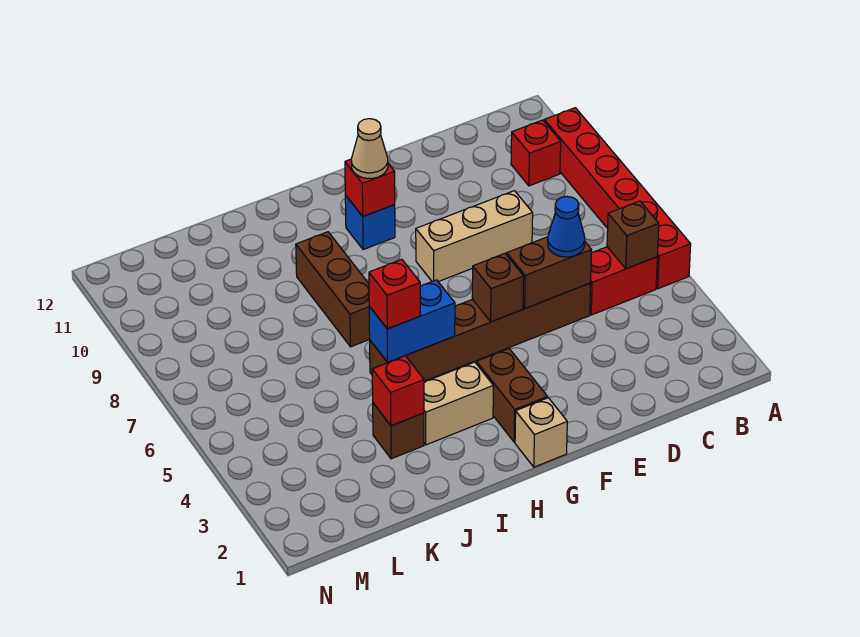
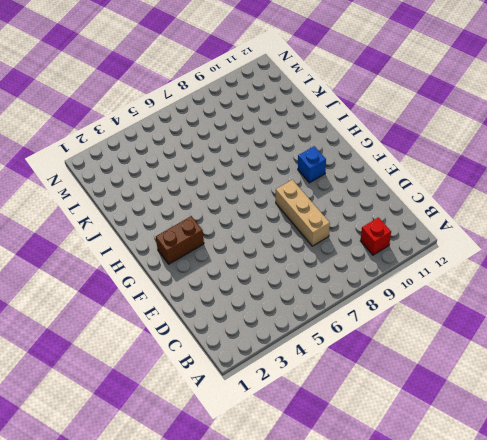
none -> red brick A5:A10 level 1
none -> red brick B5:C5 level 1
none -> brown brick D5:I5 level 1

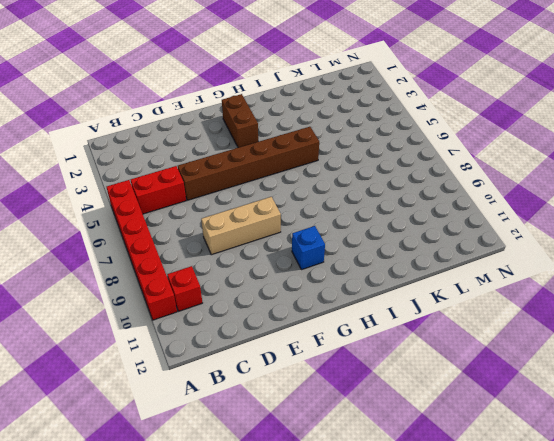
none -> tan brick G1 level 1
none -> tan brick H3:I3 level 1
none -> brown brick I7:I9 level 1

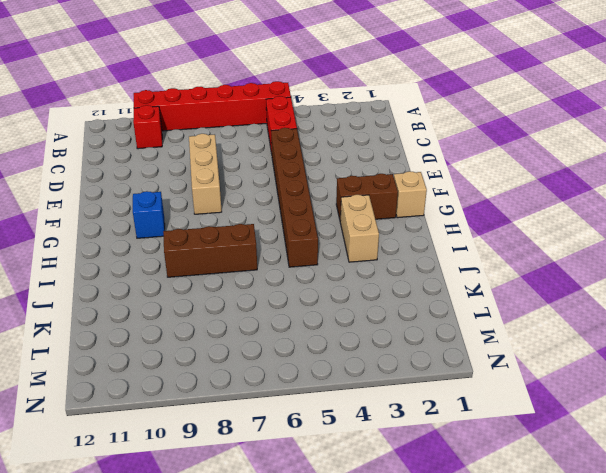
none -> brown brick J3 level 1
none -> brown brick B5 level 2
none -> brown brick D5:E5 level 2

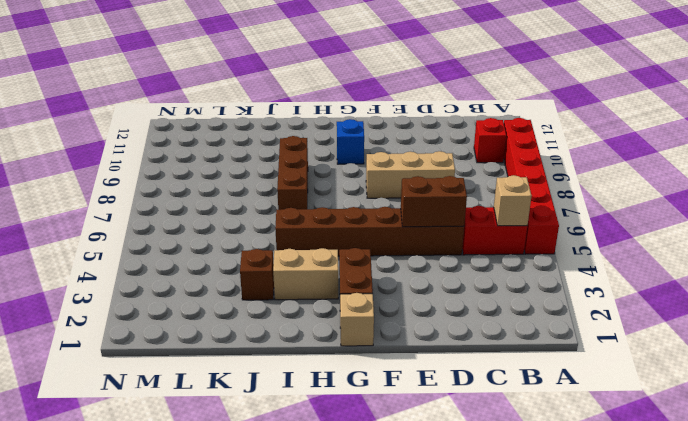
tan brick B5 level 2 -> brown brick B5 level 2
none -> brown brick F5 level 2
none -> red brick G10 level 2
none -> blue brick H5:I5 level 2

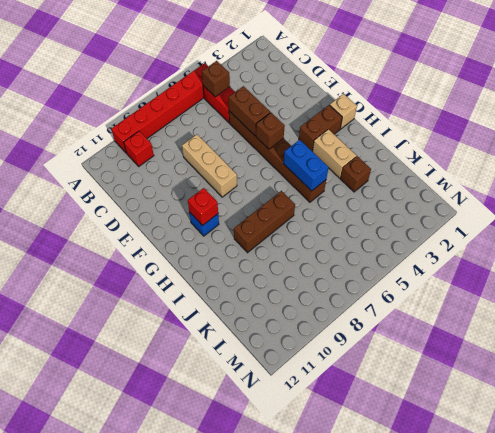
none -> red brick J3 level 2
none -> blue cone D5 level 3
none -> tan cone G10 level 3

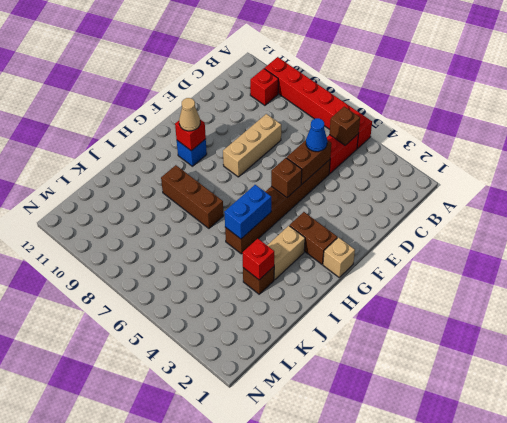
none -> red brick I5 level 3

